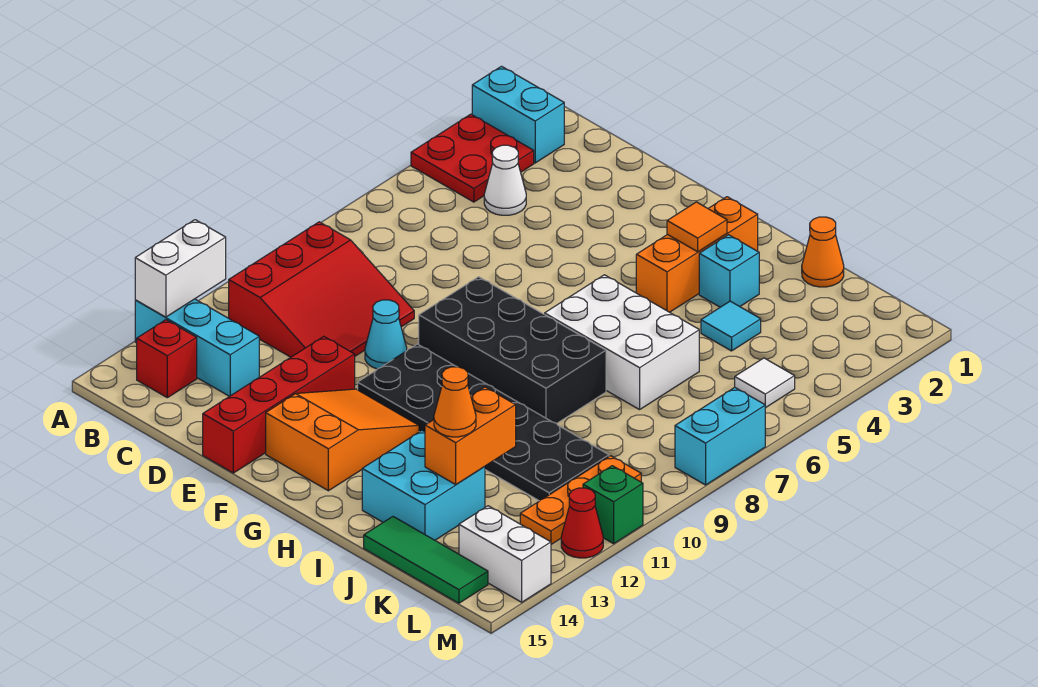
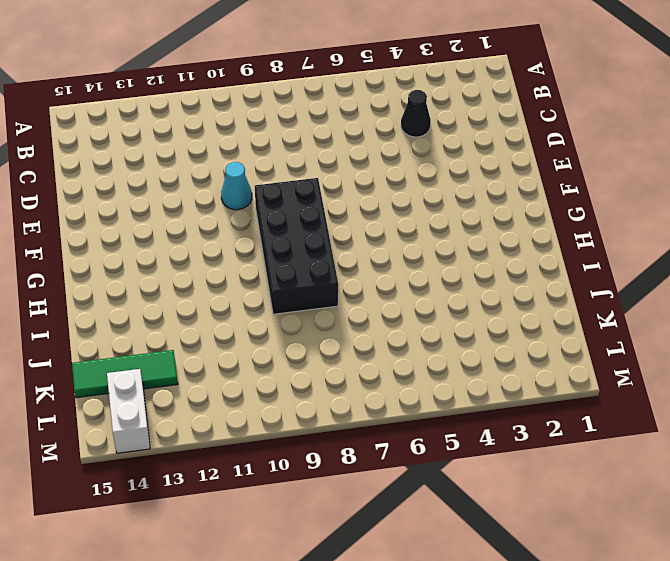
black cone C4 level 1 -> white cone C4 level 1
green tile K13:K15 level 1 -> green tile J15:L15 level 1
none -> cyan brick A2:B2 level 1
none -> red plate A3:B4 level 1
none -> cyan brick A13:C13 level 1

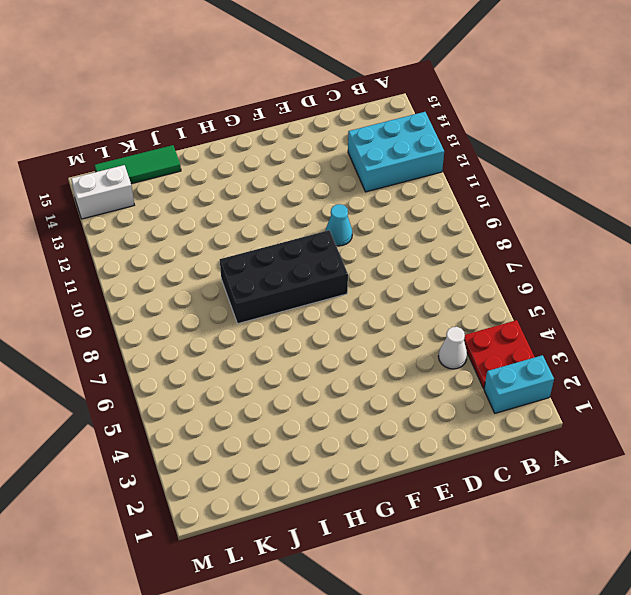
cyan brick A12:C13 level 1 -> cyan brick A13:C13 level 1
none -> red slope B9:D11 level 1 top B
none -> red brick B14 level 1
none -> red brick E12:E15 level 1

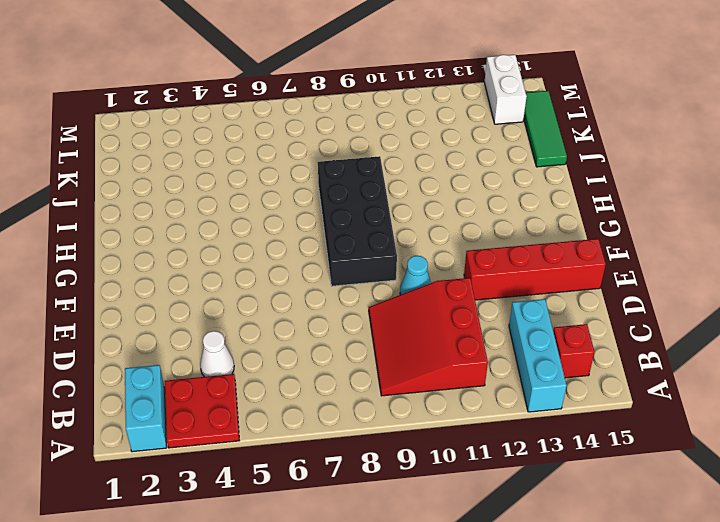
red slope B9:D11 level 1 top 11 -> red slope B9:D11 level 1 top B
none -> black plate F10:K11 level 1
none -> orange slope F12:G14 level 1 top 14
none -> orange brick H2:H4 level 1

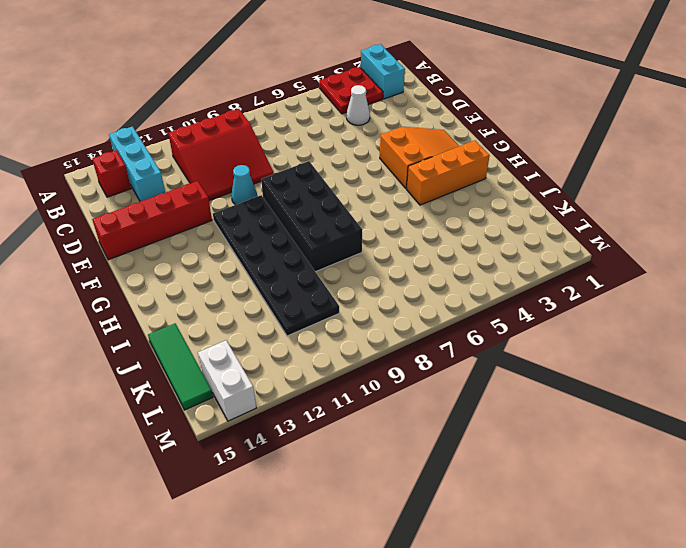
orange slope F2:G4 level 1 top 4 -> orange slope F12:G14 level 1 top 14
none -> white brick H6:J7 level 1
none -> cyan brick I3 level 1
none -> cyan brick I13:J14 level 1

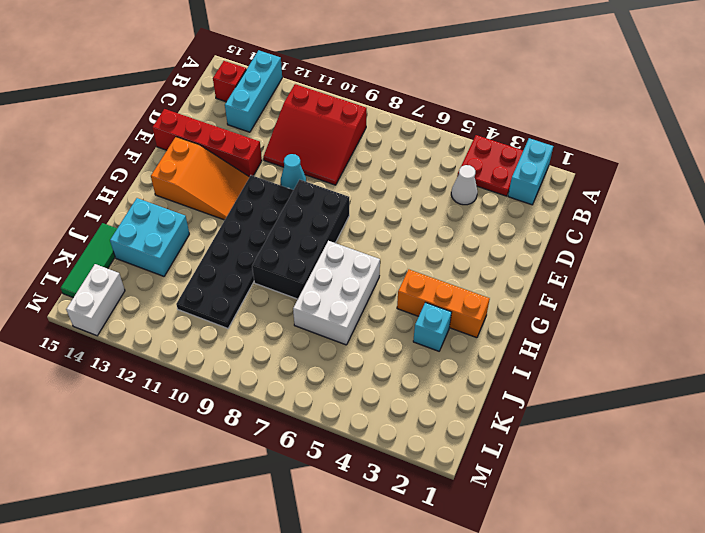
none -> orange cone J1 level 1
none -> cyan tile J4 level 1
none -> white tile L5 level 1

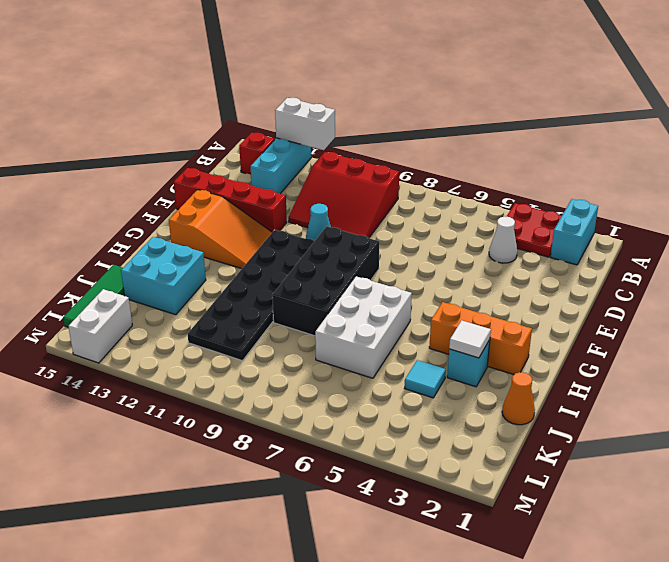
white tile I3 level 2 -> white tile L5 level 1
none -> orange plate L10:L12 level 1
none -> cyan brick M7:M8 level 1
none -> green brick M11 level 1

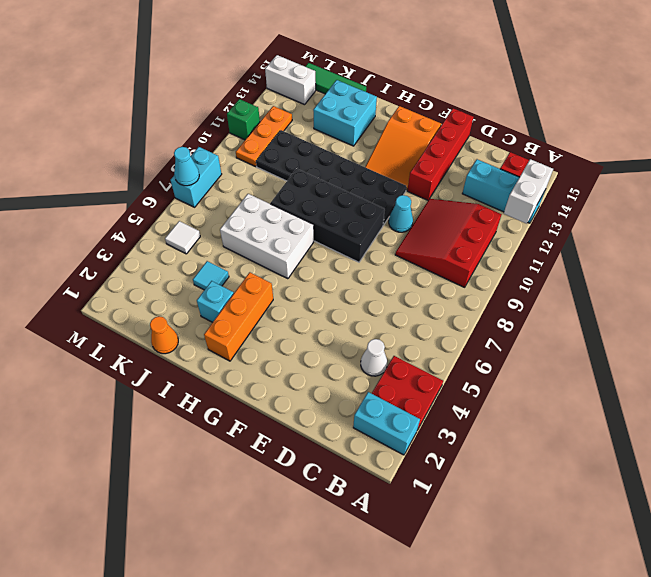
cyan cone M7 level 2 -> none
none -> red cone M12 level 1
none -> orange tile H3 level 2
none -> orange brick J12:J13 level 2

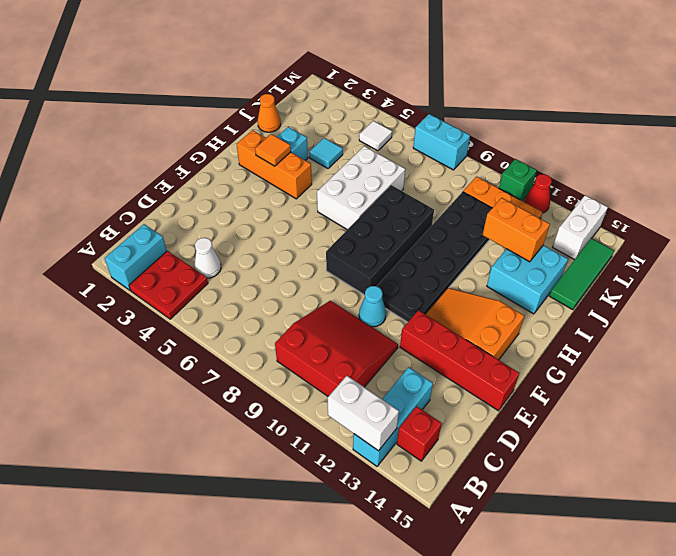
none -> orange cone J13 level 3

